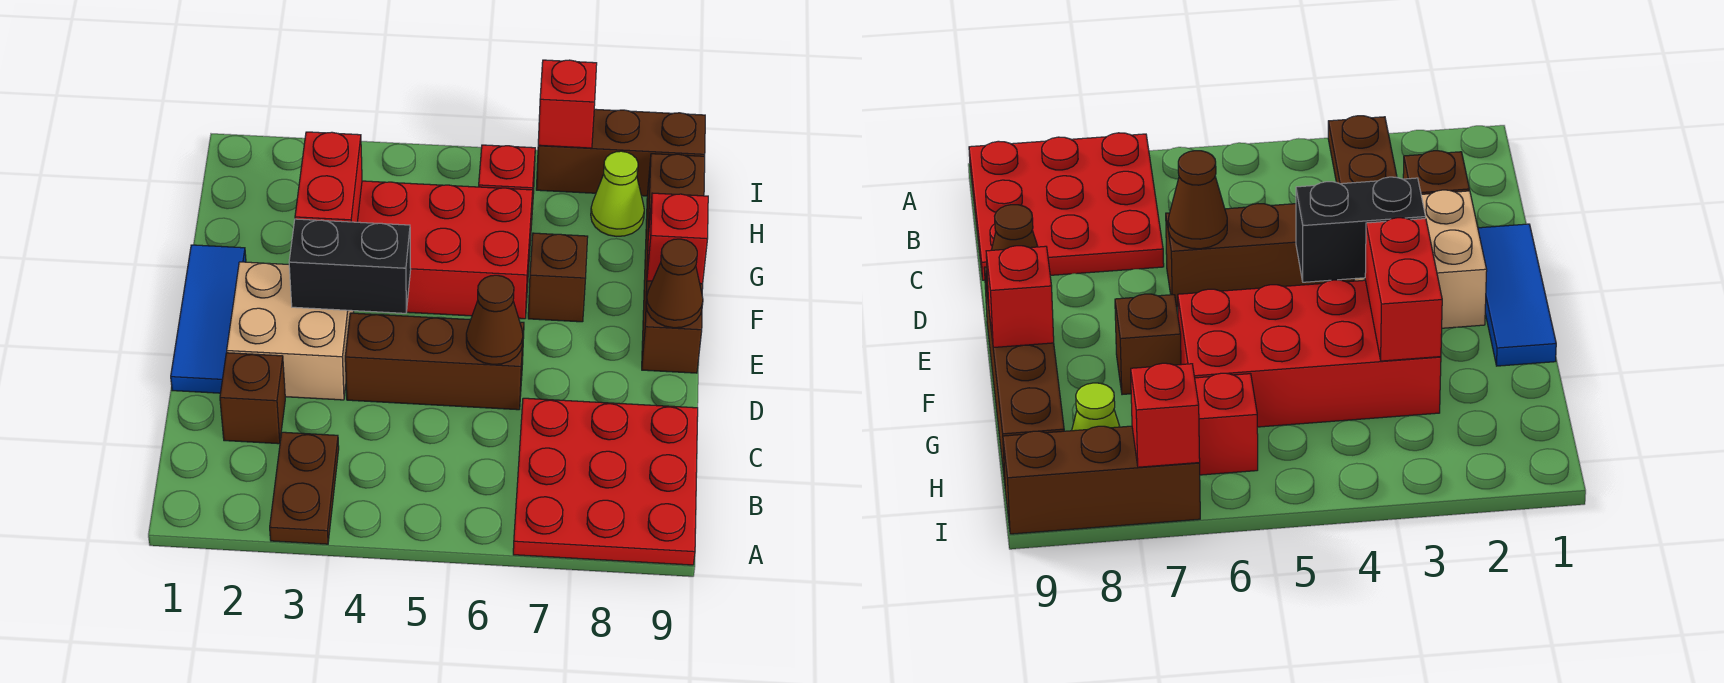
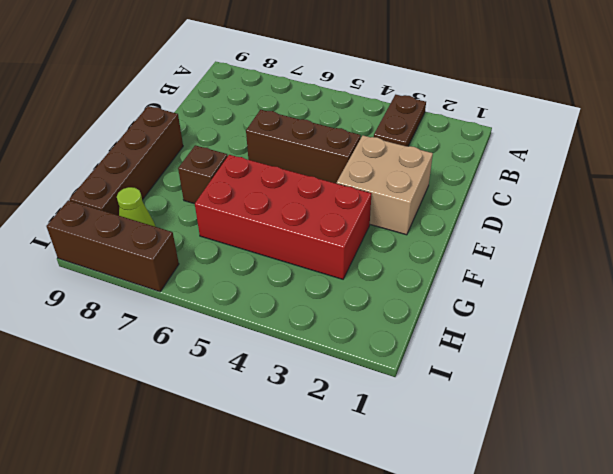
none -> red plate A7:C9 level 1
none -> brown brick C2 level 1
none -> blue tile D1:F1 level 1

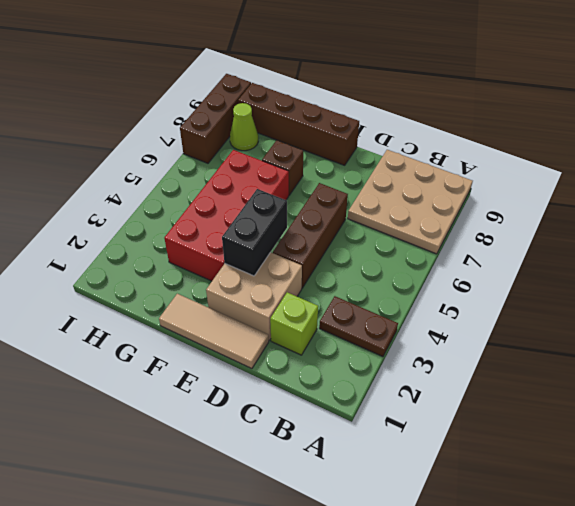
tan plate A7:C9 level 1 -> red plate A7:C9 level 1
lime brick C2 level 1 -> brown brick C2 level 1
tan tile D1:F1 level 1 -> blue tile D1:F1 level 1
none -> red brick H6 level 1
none -> brown cone D6 level 2
none -> brown cone E9 level 2

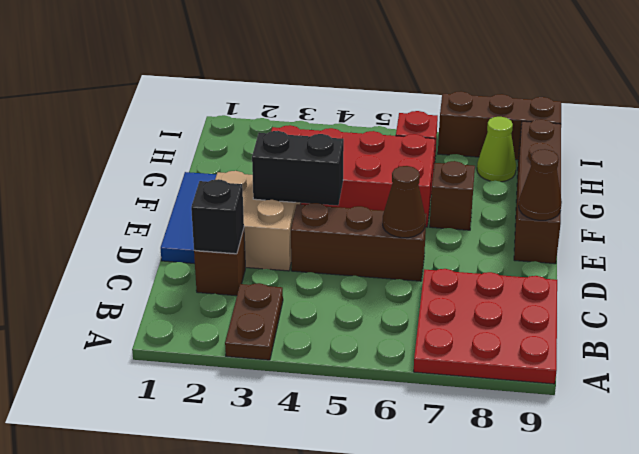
black brick C2 level 2 -> none
none -> red brick F3:G3 level 2
none -> red brick F9 level 2
none -> red brick I7 level 2

